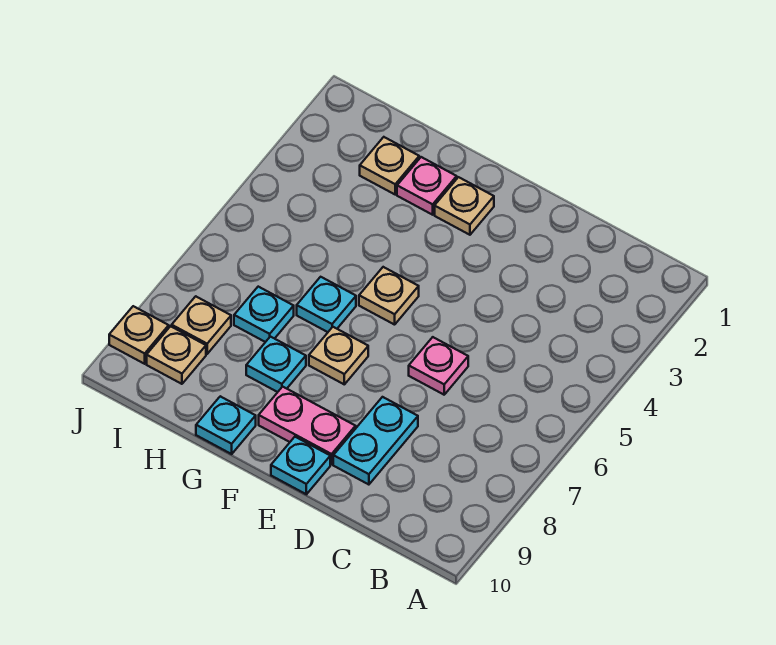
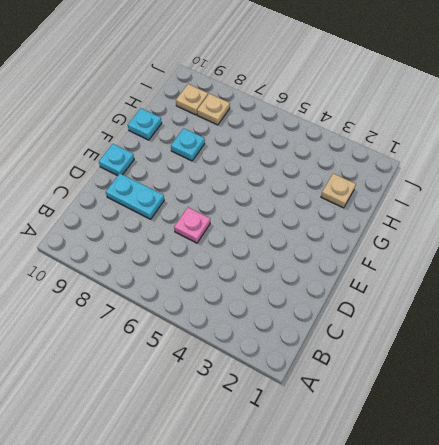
none -> pink plate E9:F9 level 1
none -> tan plate F2 level 1
none -> tan plate F5 level 1

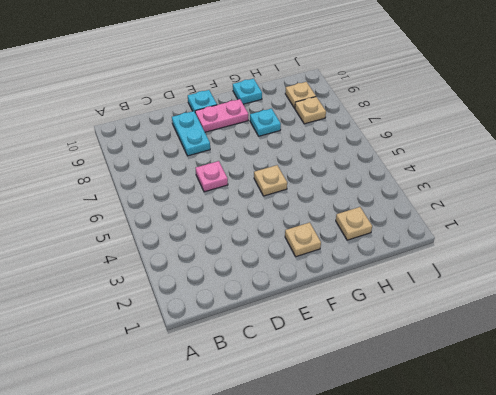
none -> tan plate F7 level 1
none -> pink plate G2 level 1
none -> cyan plate G6 level 1

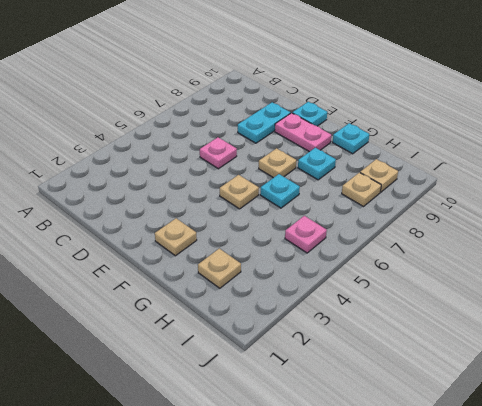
pink plate I5 level 1 -> pink plate G2 level 1
none -> cyan plate H7 level 1
none -> tan plate J9 level 1

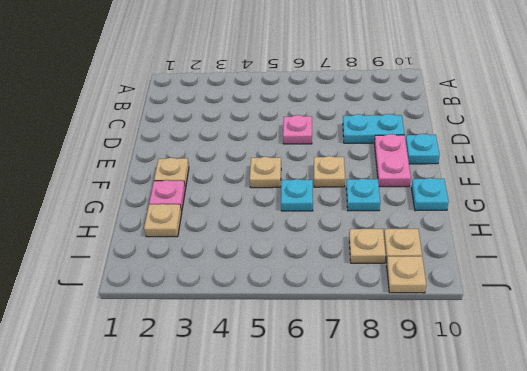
none -> cyan plate H7 level 1

